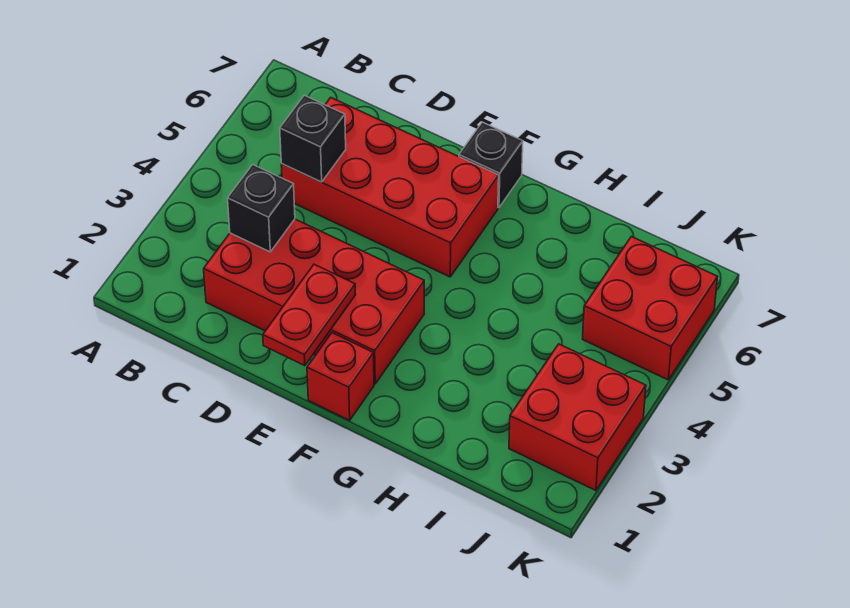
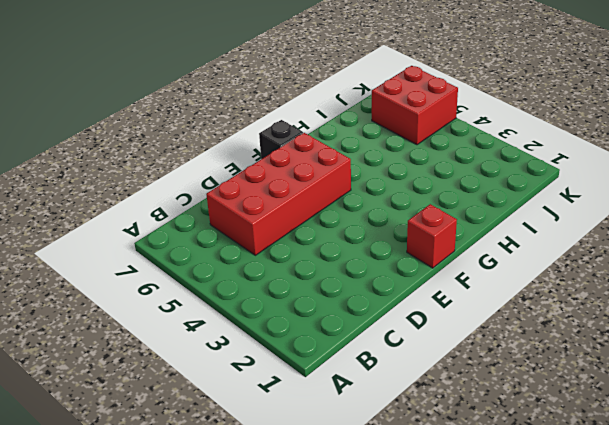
none -> red brick C2:F3 level 1
none -> red brick J2:K3 level 1

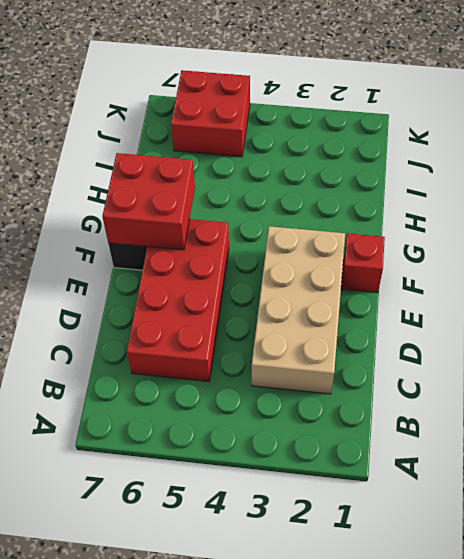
tan brick C2:F3 level 1 -> red brick C2:F3 level 1
red brick F6:G7 level 2 -> red brick J2:K3 level 1
none -> black brick C3 level 2
none -> black brick C5 level 2

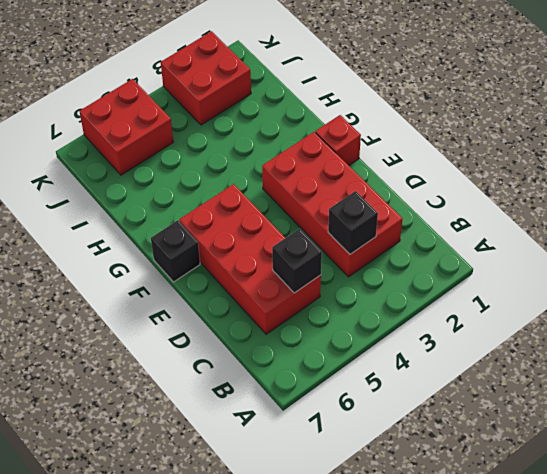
none -> red plate E1:E2 level 2

